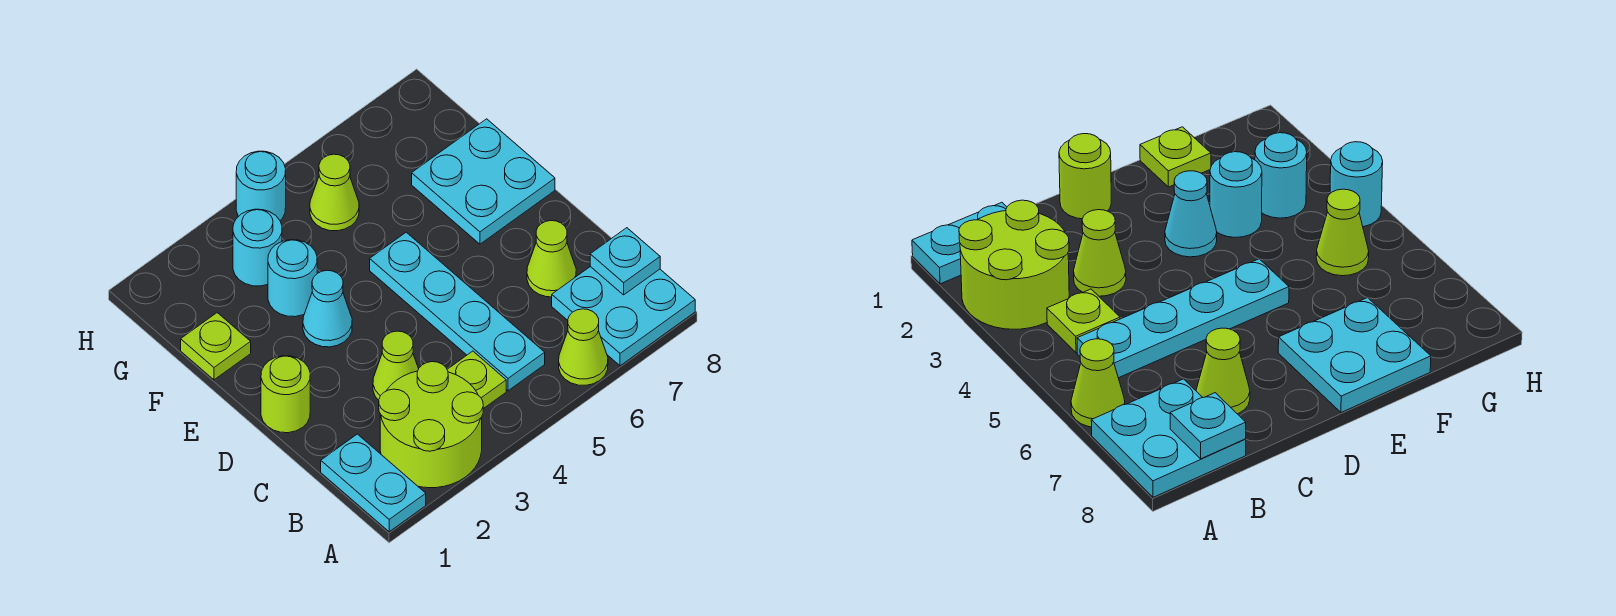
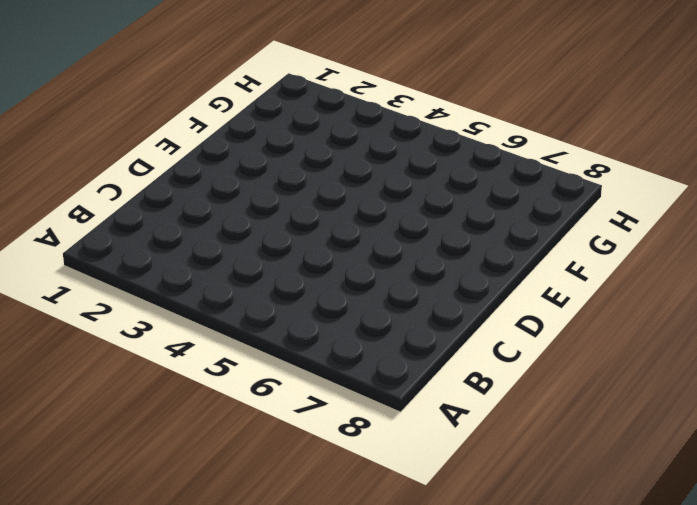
none -> cyan plate A1:B1 level 1
none -> lime round brick A2:B3 level 1
none -> lime cone A6 level 1

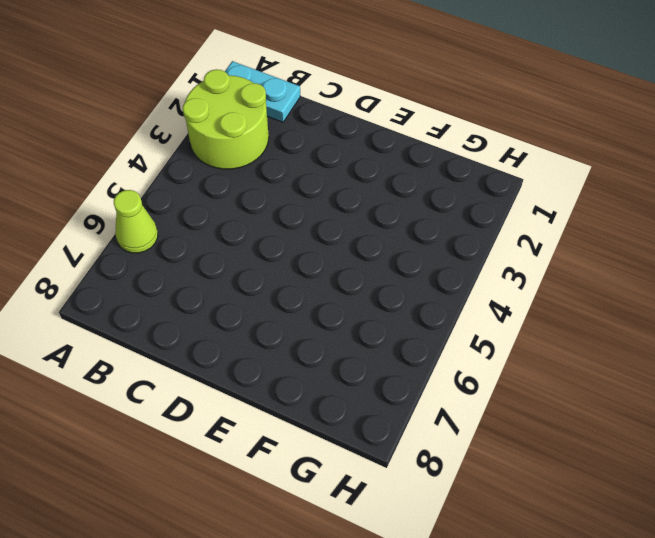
none -> cyan plate A7:B8 level 1
none -> lime plate B4 level 1
none -> cyan plate B5:E5 level 1

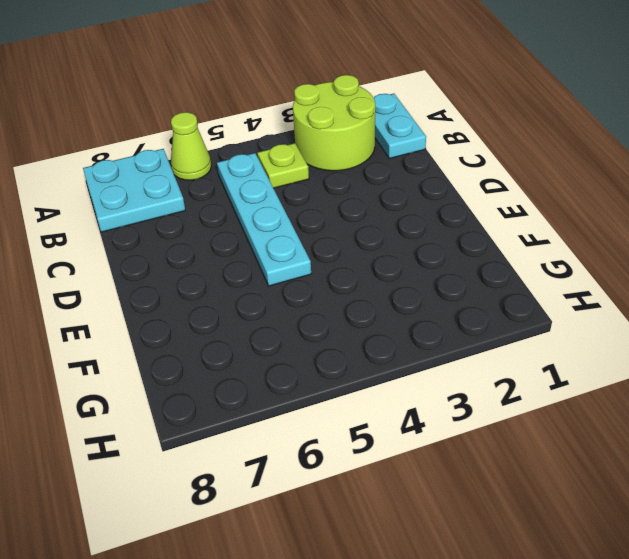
none -> lime cone C3 level 1
none -> lime cone C7 level 1
none -> lime round brick D1 level 1

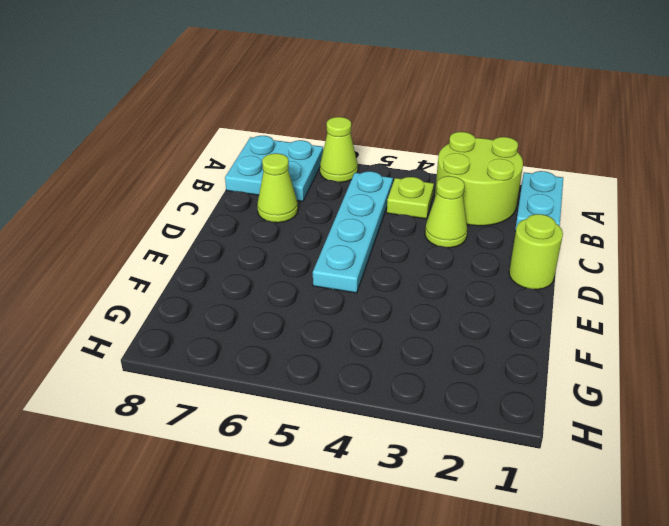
none -> cyan cone E3 level 1
none -> cyan plate E7:F8 level 1
none -> lime plate F1 level 1

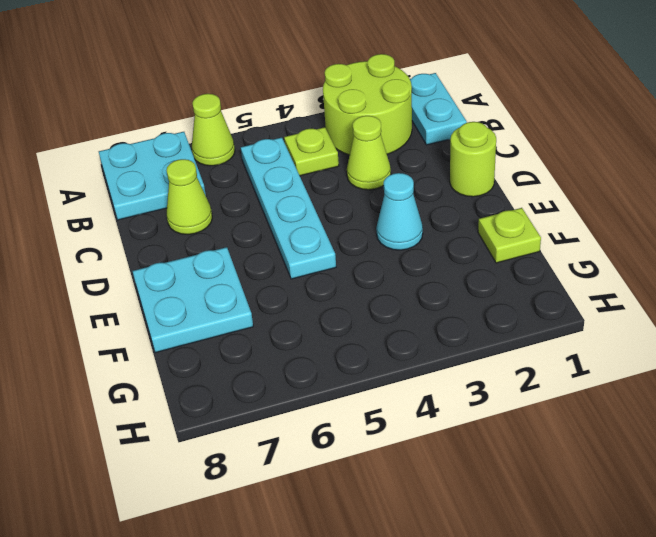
none -> cyan round brick F3 level 1
none -> cyan round brick G3 level 1
none -> lime cone G5 level 1

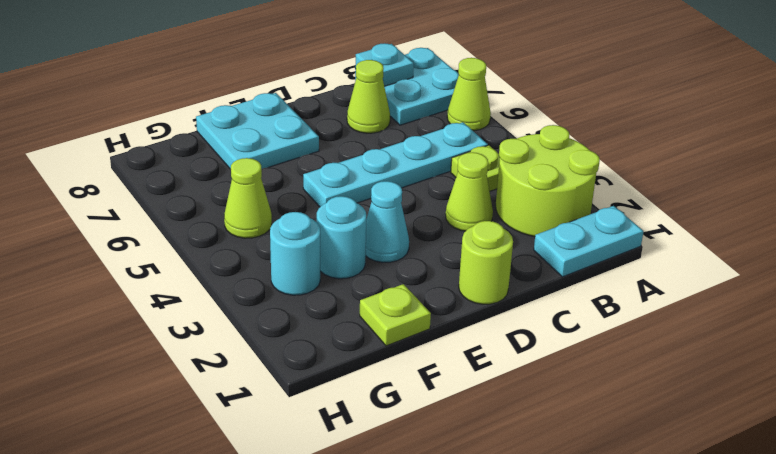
none -> cyan round brick H4 level 1

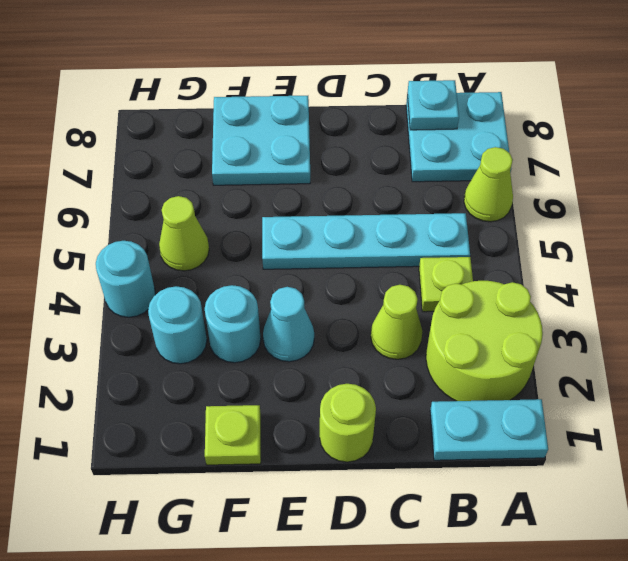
none -> lime cone C7 level 1

